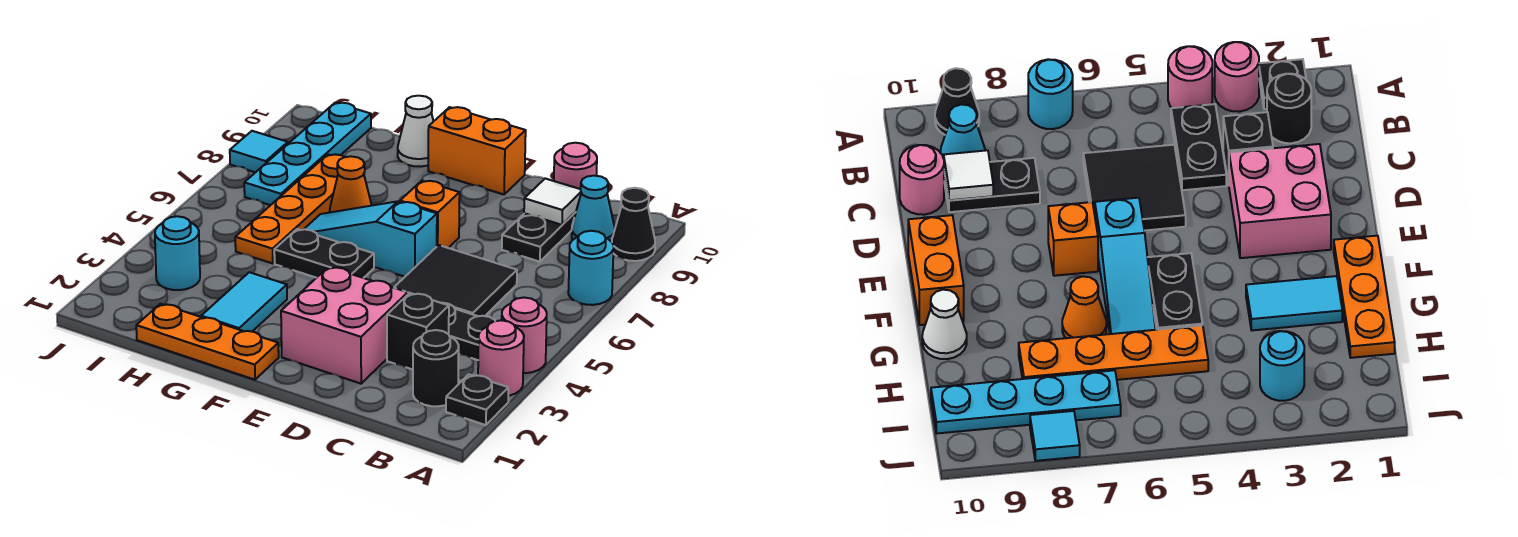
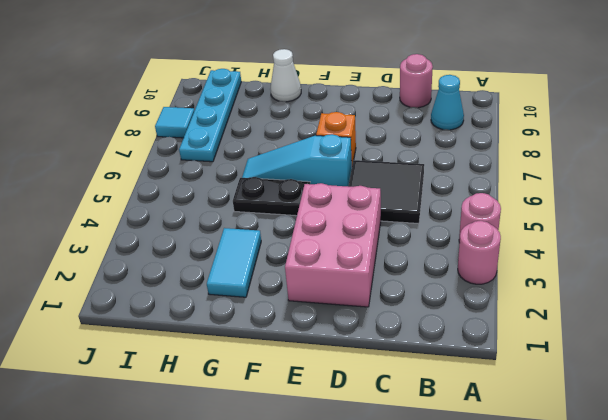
pink brick D2:E4 level 1 -> pink brick D2:E3 level 1
none -> black plate A2 level 1
none -> cyan round brick A7 level 1
none -> black cone A9 level 1

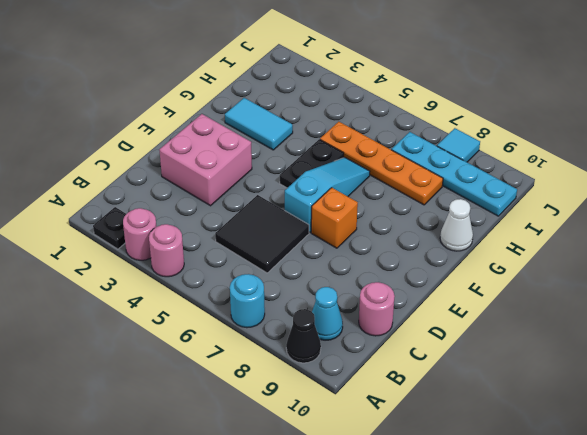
none -> black round brick B2 level 1
none -> black plate B4:C4 level 1
none -> black brick C3 level 1

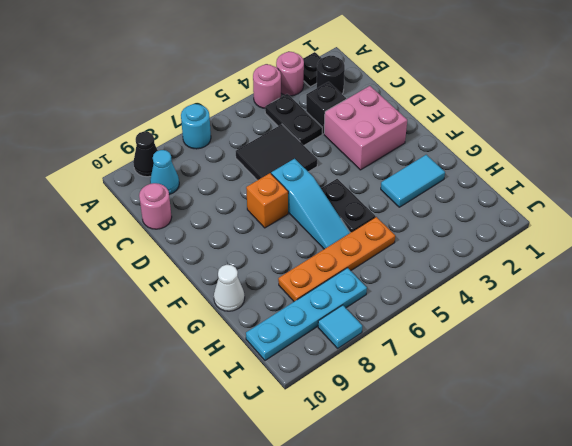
none -> black plate C8:C9 level 1
none -> orange brick E10:F10 level 1
none -> orange plate F1:H1 level 1

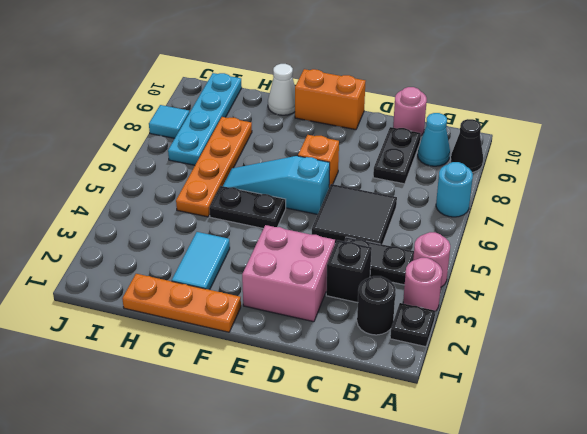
none -> orange cone G7 level 1
none -> cyan round brick I3 level 1
none -> white tile C9 level 2

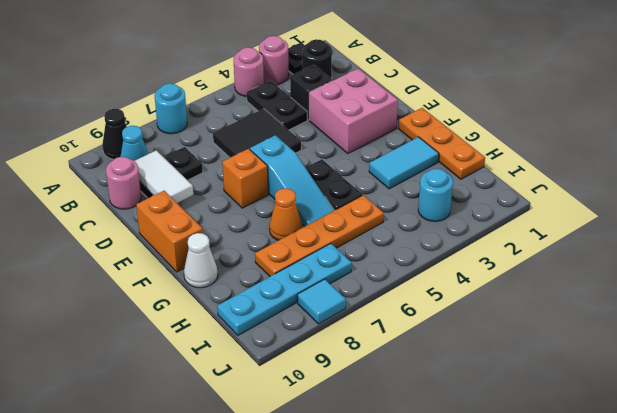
white tile C9:D9 level 2 -> white tile C9 level 2

